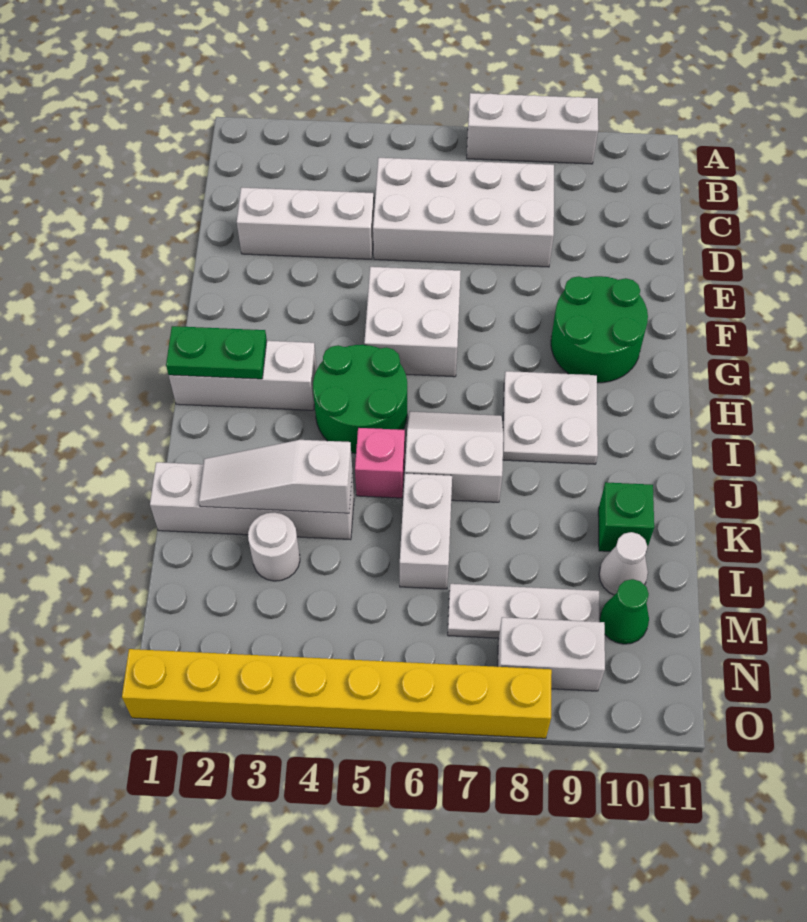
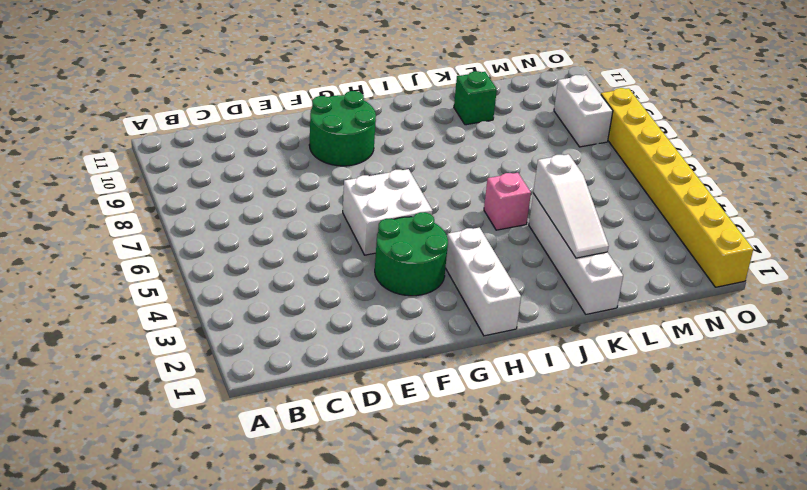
green round brick F3:G4 level 1 -> green round brick H4:I5 level 1
none -> white brick A7:A9 level 1
none -> white brick C5:D8 level 1
none -> white brick D2:D4 level 1

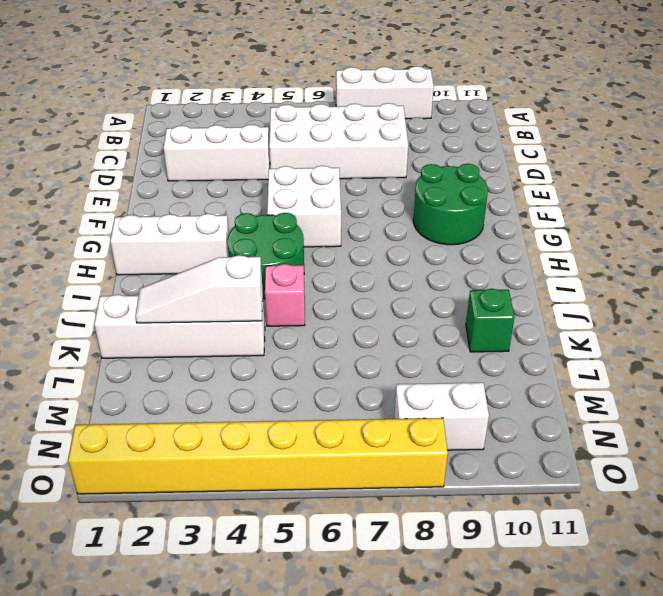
none -> white plate H8:I9 level 1
none -> white slope I6:J7 level 1 top J
none -> white brick K6:L6 level 1

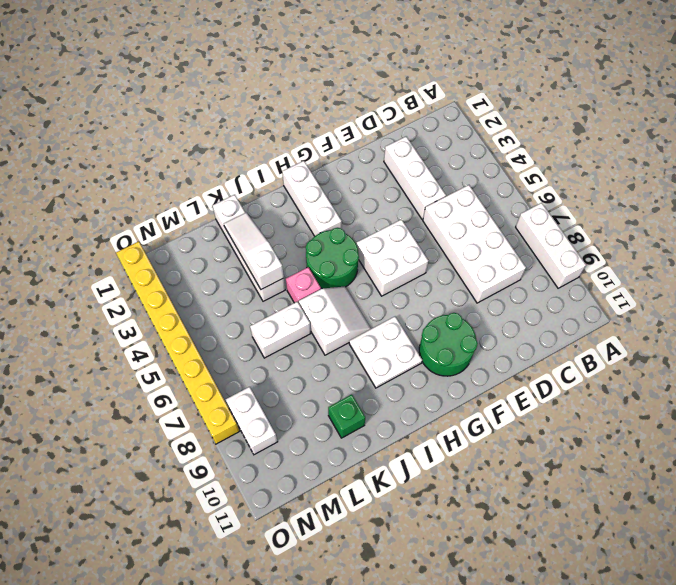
none -> white round brick L3 level 1
none -> white cone L10 level 1
none -> white plate M7:M9 level 1

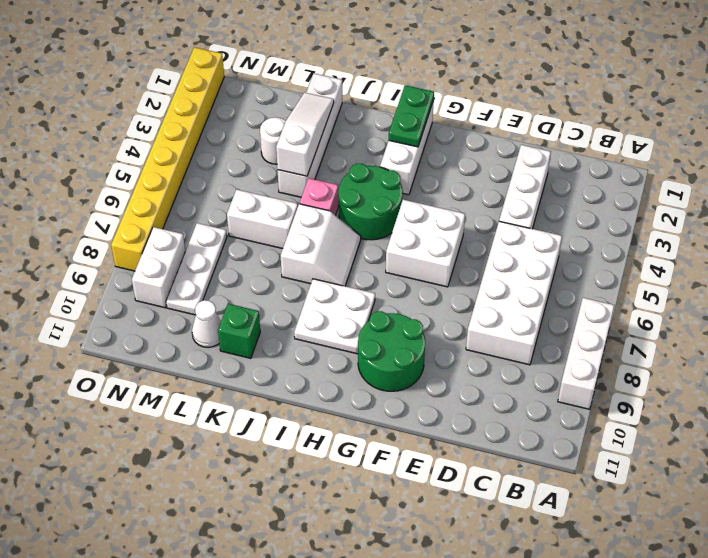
none -> green cone M10 level 1

